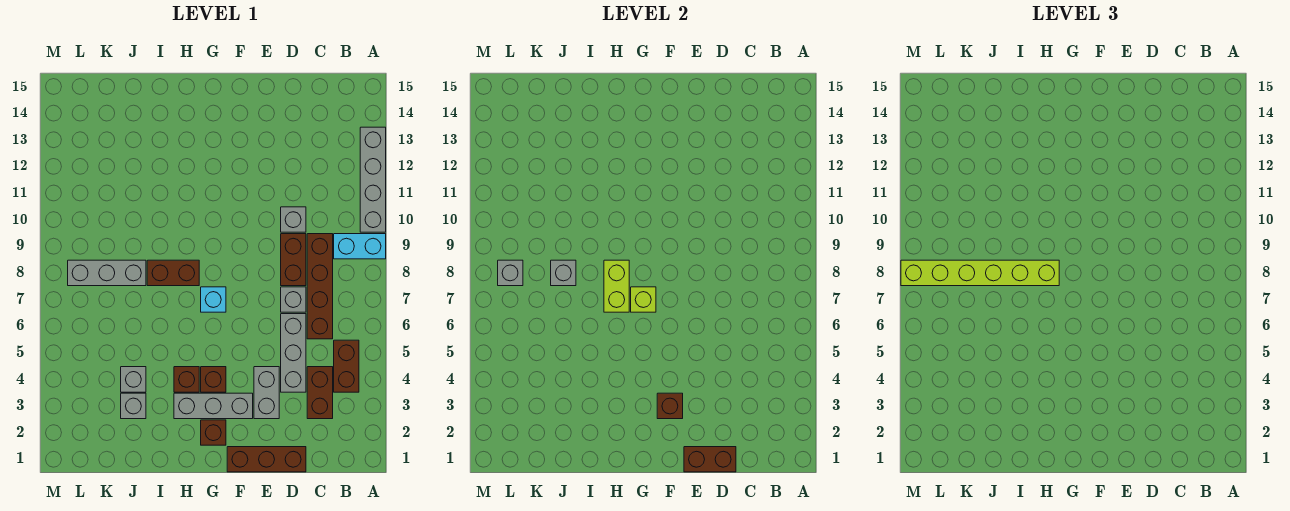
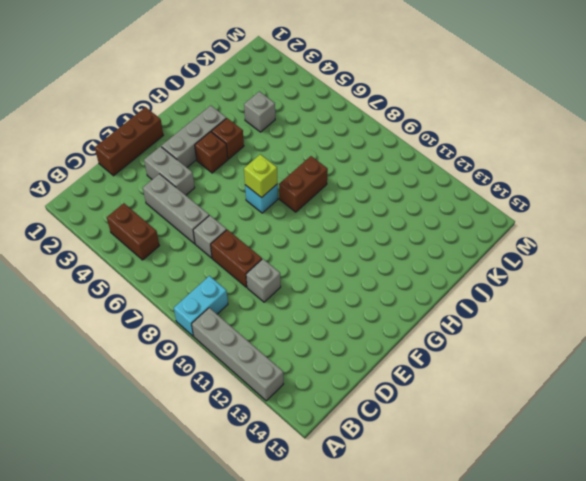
none -> brown brick C3:C4 level 1
none -> brown brick C6:C9 level 1
none -> brown brick G2 level 1

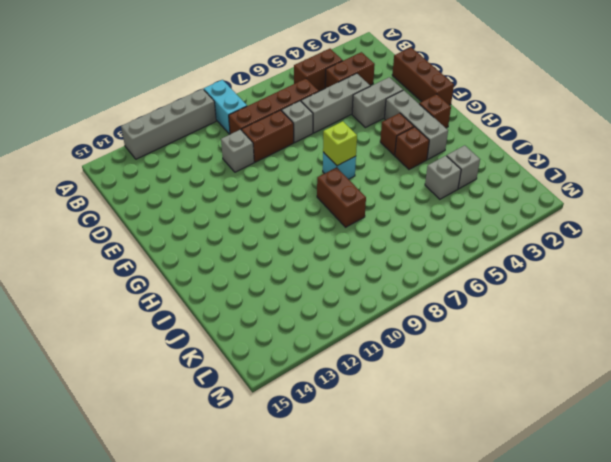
none -> grey brick J8:L8 level 1
none -> brown brick D1:E1 level 2
none -> brown brick F3 level 2

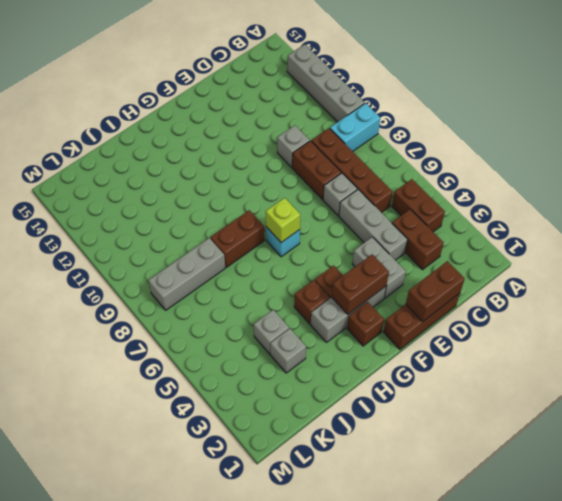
brown brick F3:G3 level 2 -> brown brick F3 level 2
none -> lime brick H7:H8 level 2
none -> grey brick J8 level 2
none -> grey brick L8 level 2

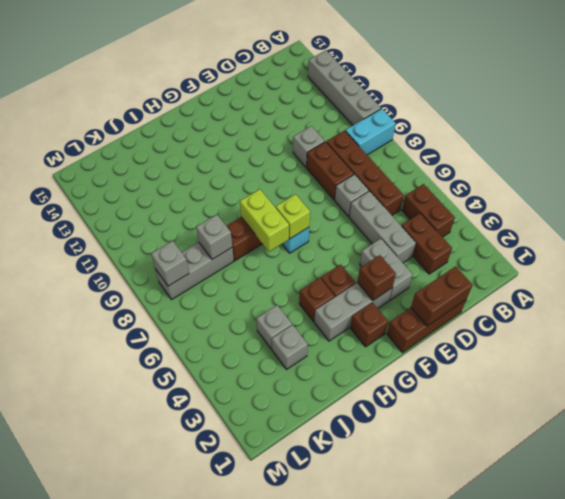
none -> lime brick H8:M8 level 3

